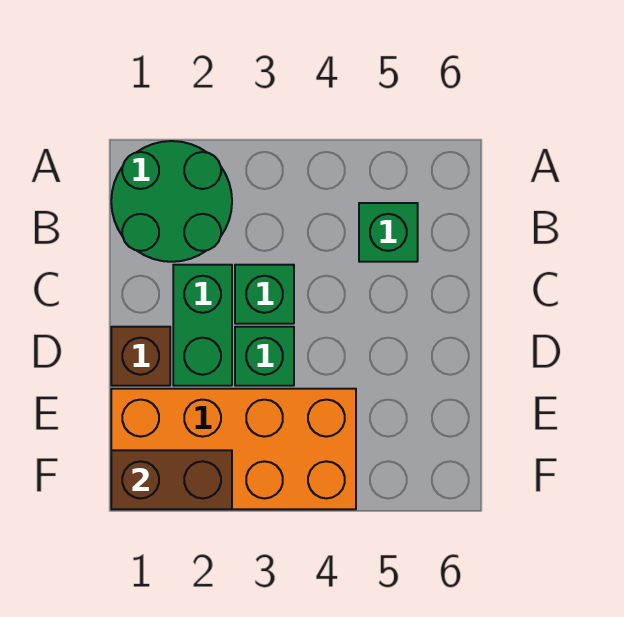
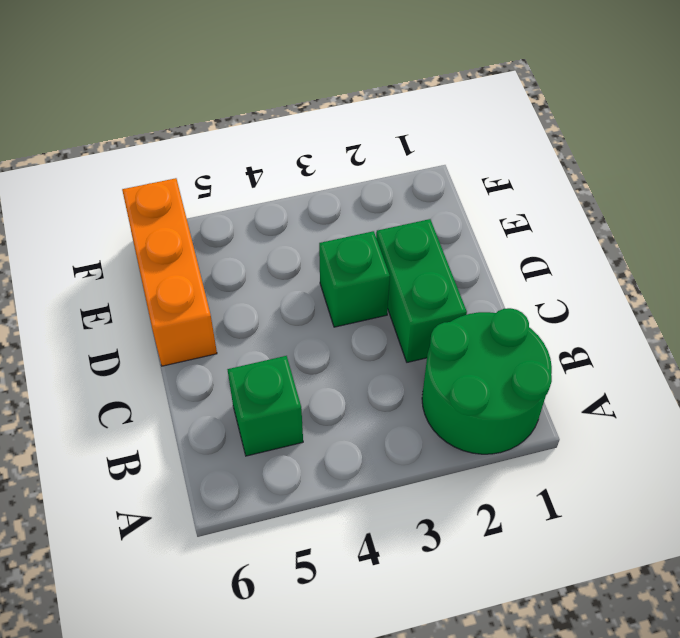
orange brick D6:F6 level 1 -> none
none -> green brick C3 level 1
none -> brown brick D1 level 1

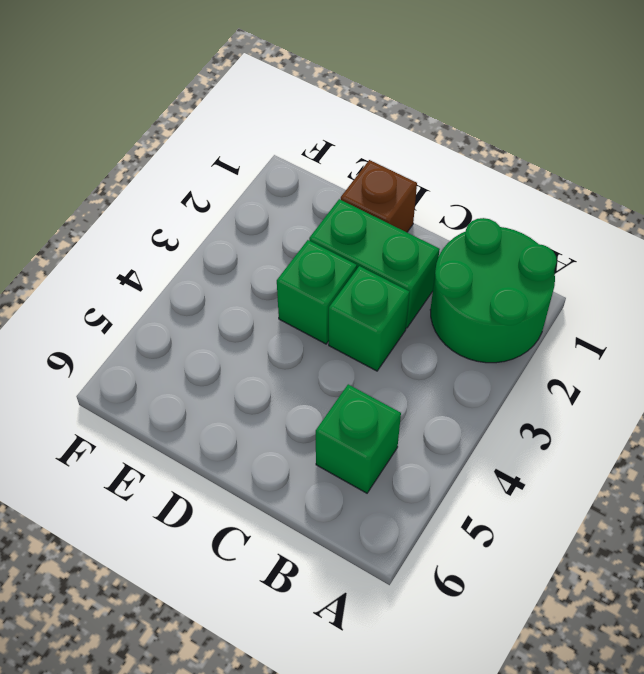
none -> orange brick E1:F4 level 1
none -> brown brick F1:F2 level 2

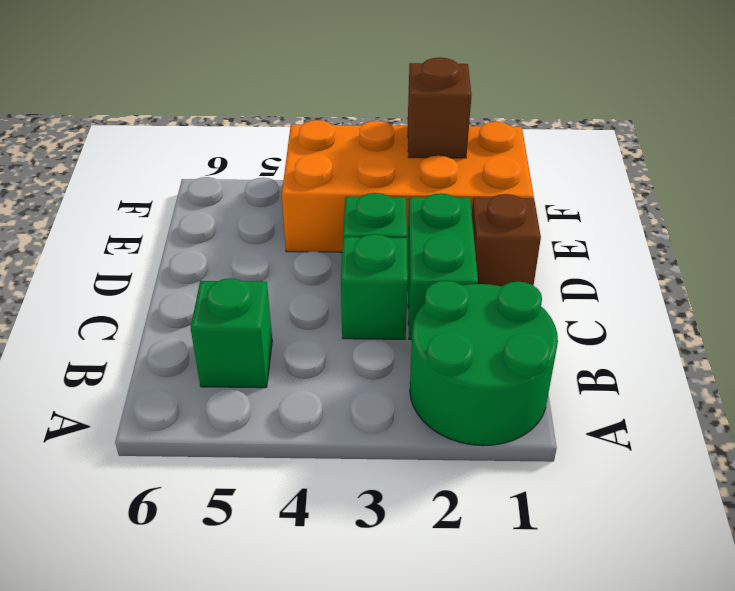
brown brick F2 level 2 -> brown brick F1:F2 level 2

